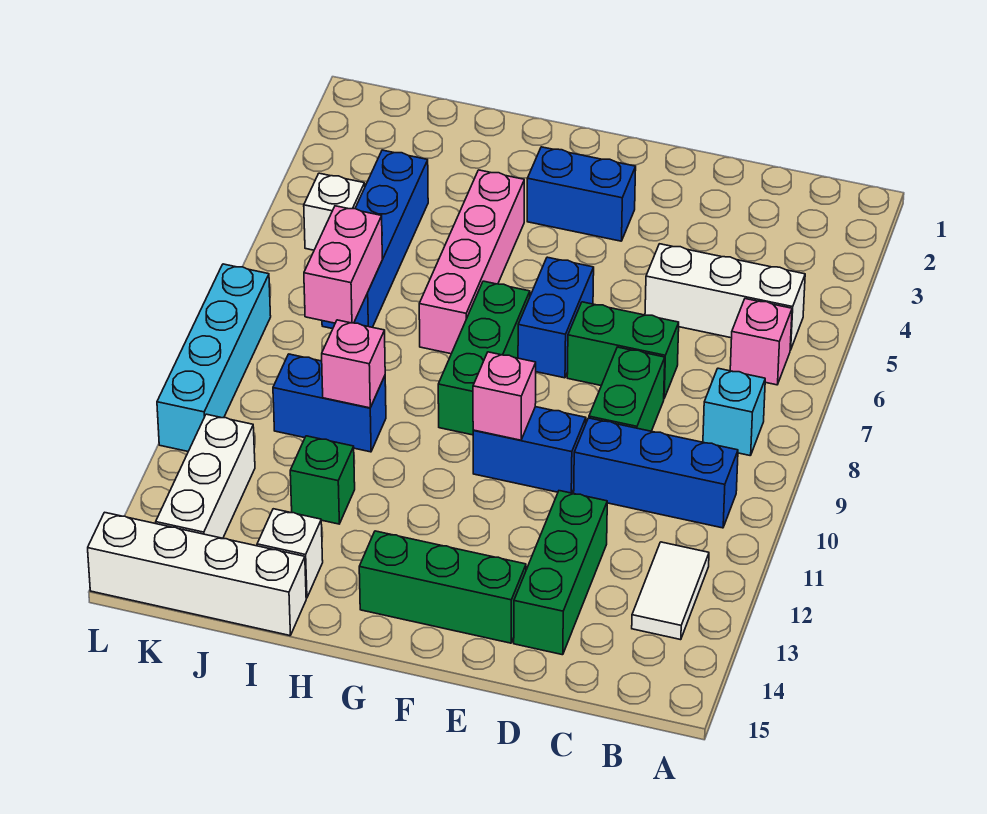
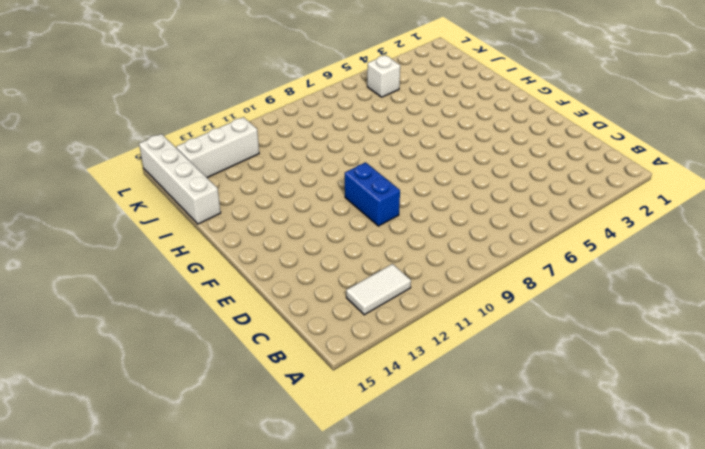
none -> white brick B5:D5 level 1
none -> pink brick B6 level 1
none -> cyan brick B8 level 1

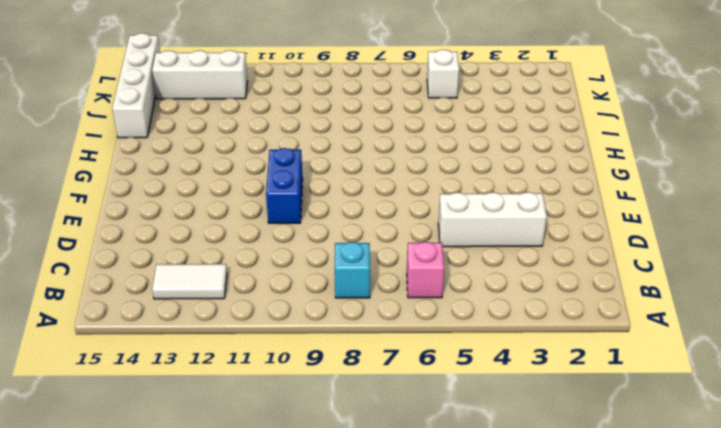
white brick D3:D5 level 1 -> white brick B5:D5 level 1
none -> blue brick B10:D10 level 1
none -> green brick D7:E7 level 1
none -> green brick D8:D9 level 1

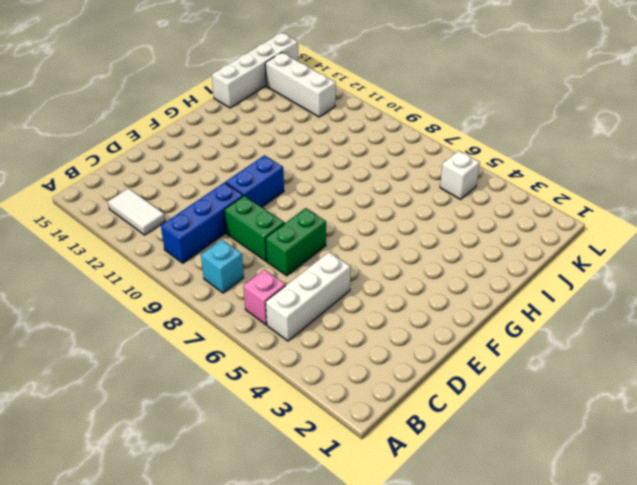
none -> green brick D12:D14 level 1
none -> green brick E14:G14 level 1
none -> blue brick F3:G3 level 1

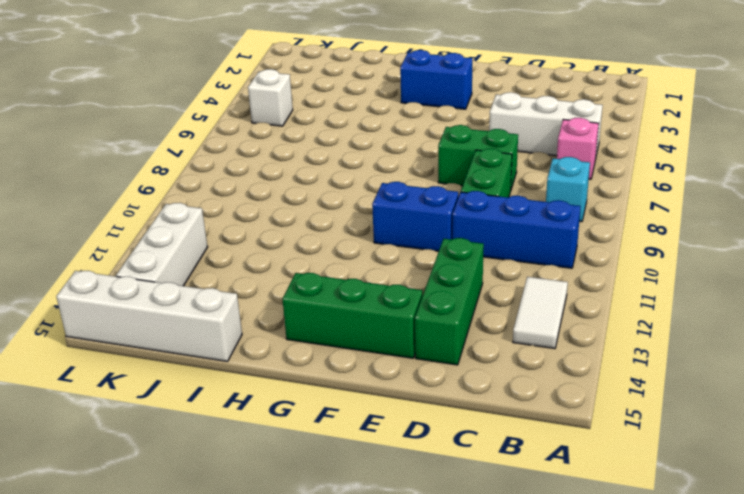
none -> blue brick F6:F7 level 1
none -> green brick G7:G9 level 1
none -> pink brick H4:H7 level 1

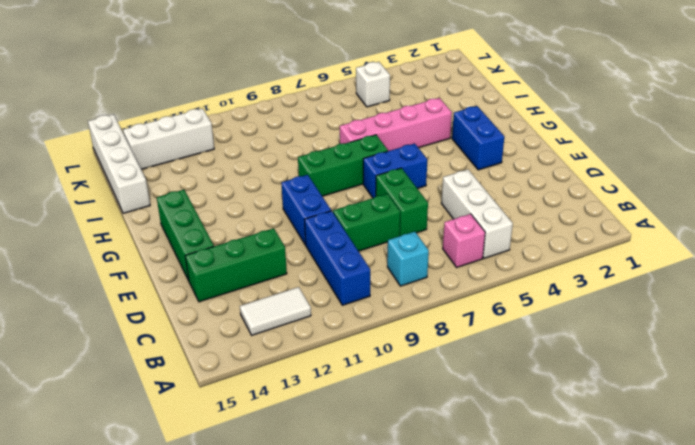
none -> blue brick I10:J10 level 1
none -> green brick I12 level 1
none -> white brick I14 level 1

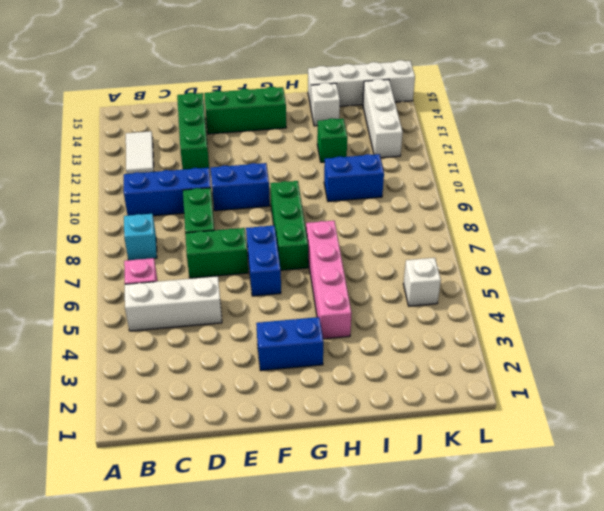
none -> blue brick J4:J7 level 1
none -> cyan brick L8:L11 level 1
none -> pink brick F10 level 2

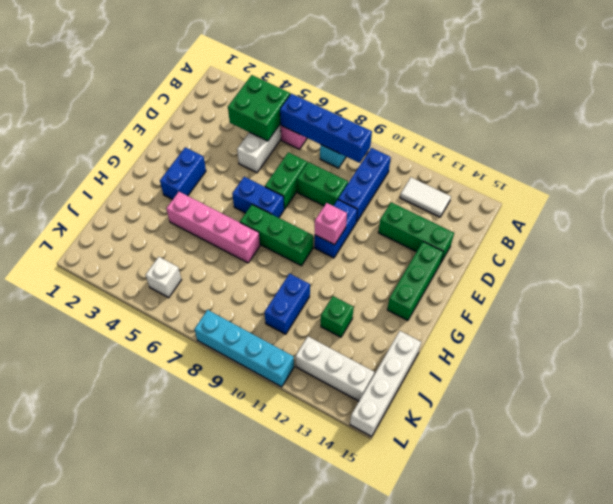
green brick B4:C5 level 2 -> none
blue brick B6:B9 level 2 -> blue brick J4:J7 level 1
none -> white brick I14 level 1
none -> pink brick I10 level 2
none -> pink brick J7:J8 level 2

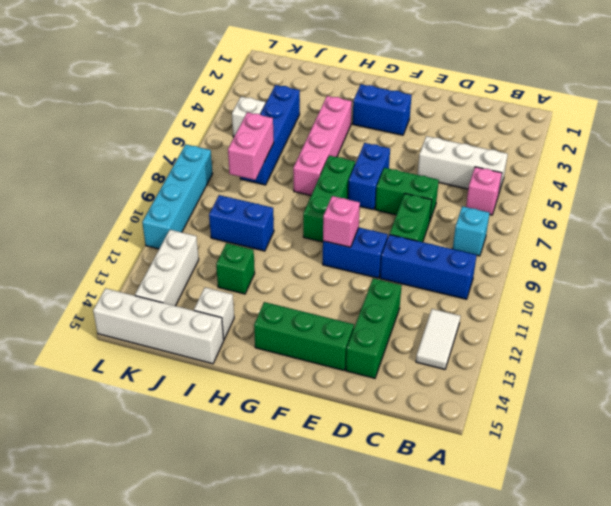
none -> pink brick I10 level 2

